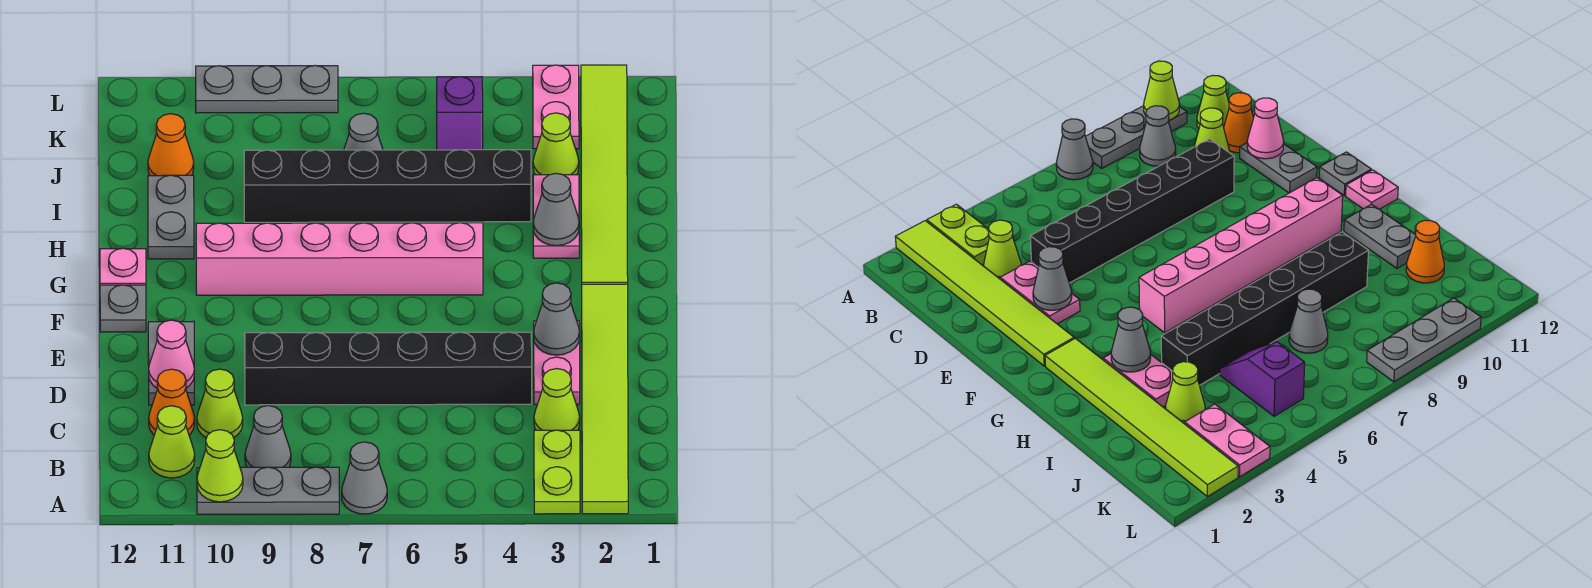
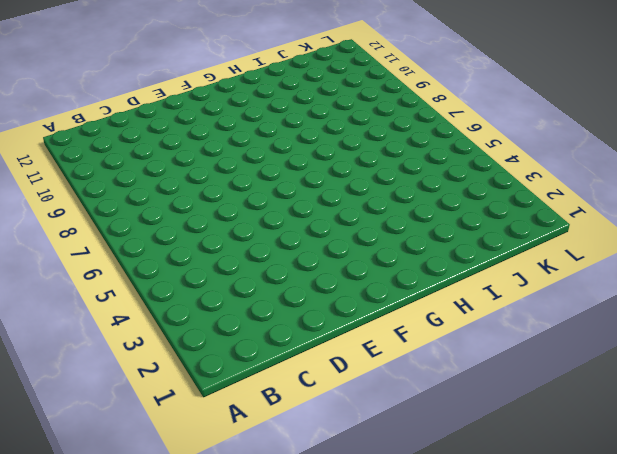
none -> lime tile A2:F2 level 1
none -> lime plate A3:B3 level 1
none -> grey cone A7 level 1

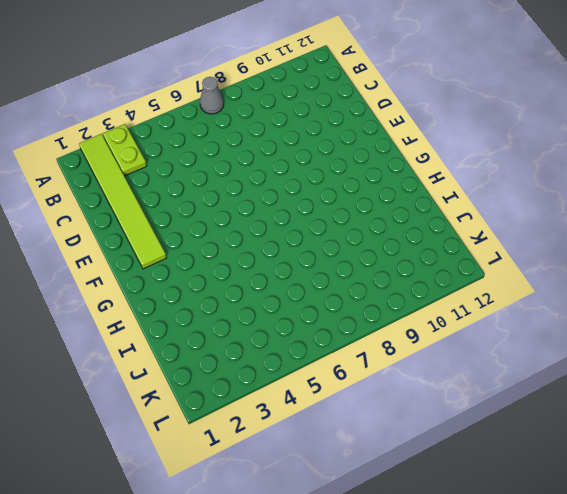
none -> grey plate A8:A10 level 1
none -> grey cone B9 level 1
none -> lime cone B11 level 1

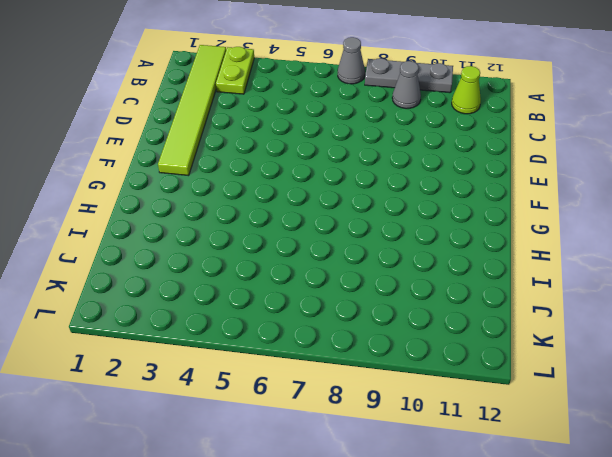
none -> lime cone C3 level 1
none -> lime cone C10 level 1
none -> orange cone C11 level 1

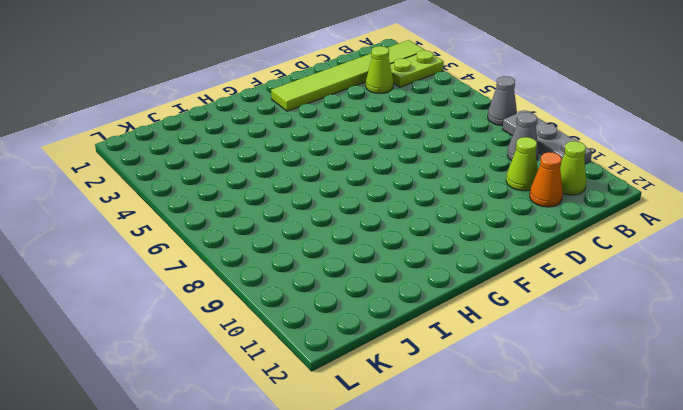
none -> pink plate D3:E3 level 1
none -> black brick D4:D9 level 1
none -> grey plate D11:E11 level 1

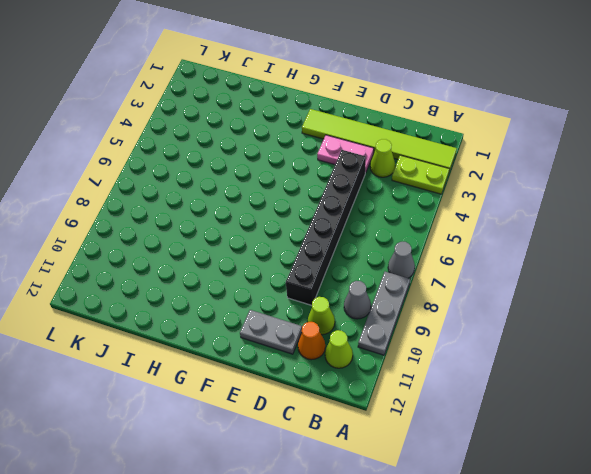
none -> grey plate F12 level 1
none -> lime tile G2:L2 level 1
none -> pink brick G5:G10 level 1

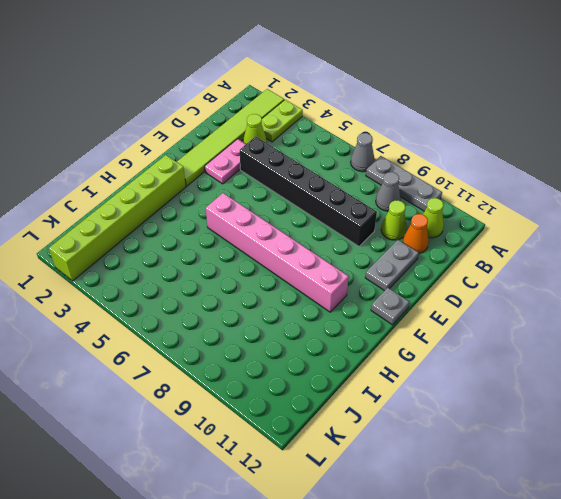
lime brick G2:L2 level 1 -> lime tile G2:L2 level 1
none -> pink plate G12 level 1
none -> pink plate H3:I3 level 1
none -> grey plate H11:I11 level 1

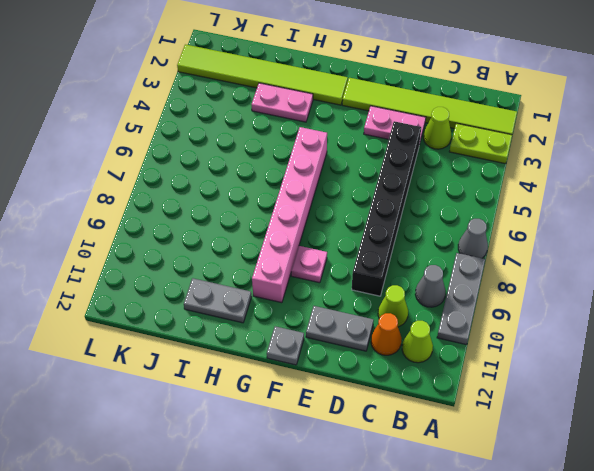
pink plate F9 level 1 -> pink plate G12 level 1
none -> black brick I4:I9 level 1
none -> lime cone J3 level 1
none -> purple slope J5:K5 level 1 top K

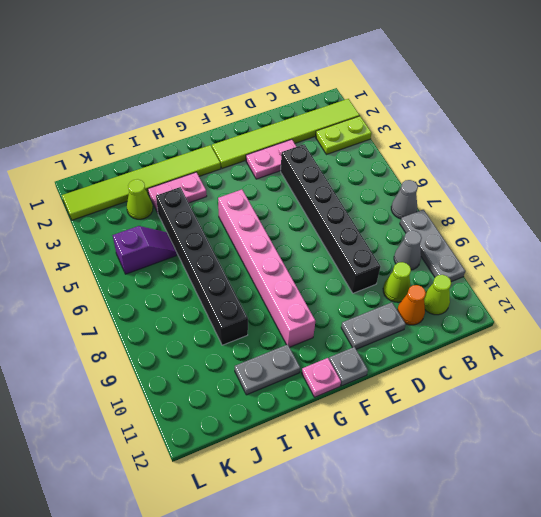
none -> lime cone C3 level 1
none -> grey cone J7 level 1
none -> orange cone J11 level 1

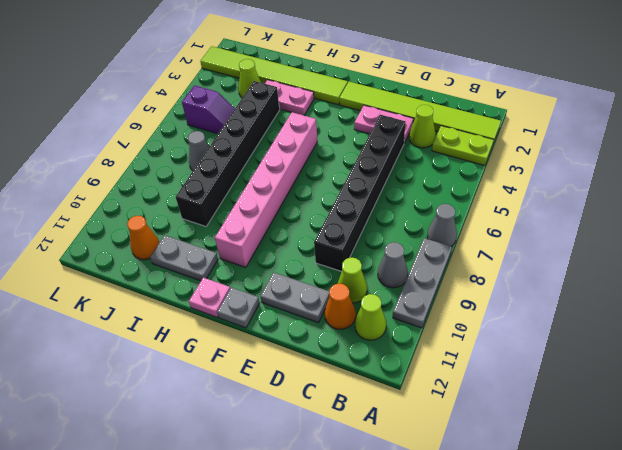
none -> pink plate K3:L3 level 1
none -> grey plate L8:L10 level 1
none -> lime cone A10 level 2

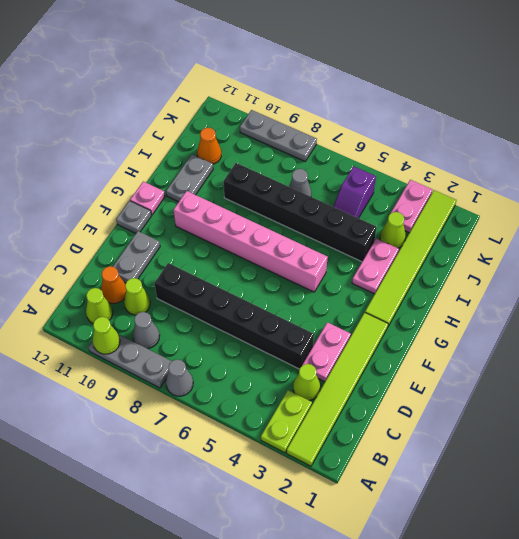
none -> pink cone D11 level 2
none -> grey cone E3 level 2
none -> grey cone H3 level 2

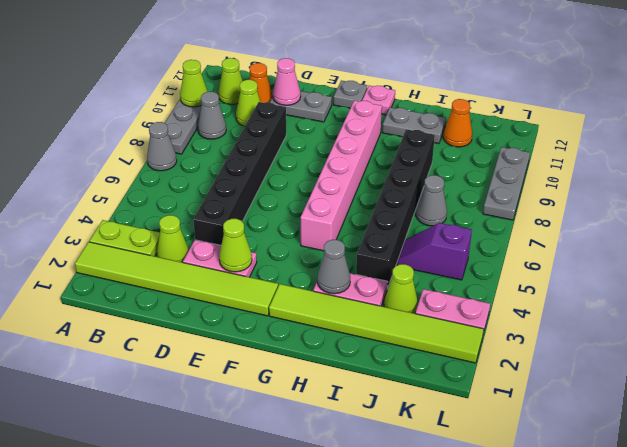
lime cone E3 level 2 -> grey cone E3 level 2

